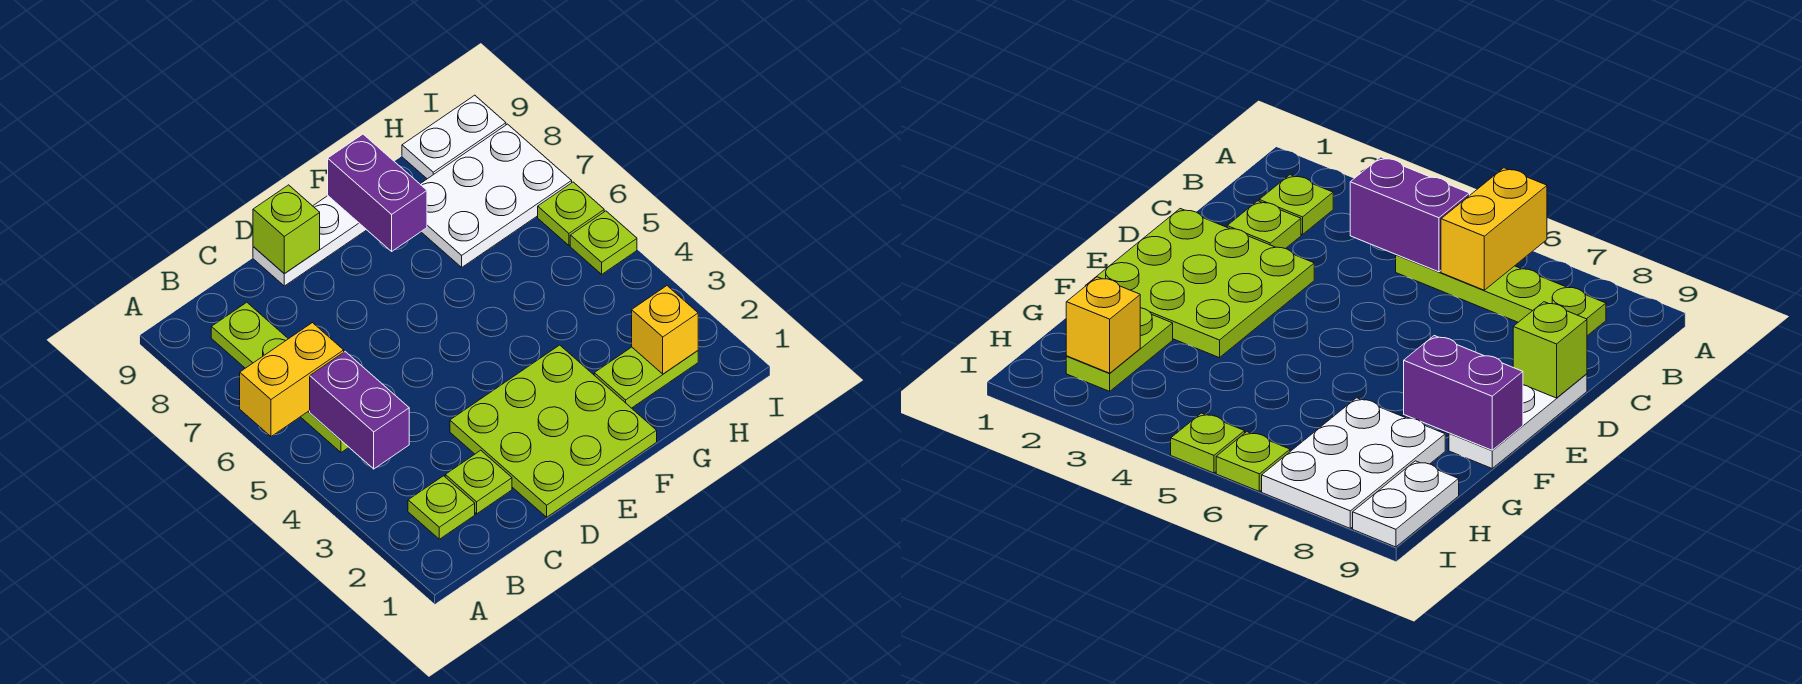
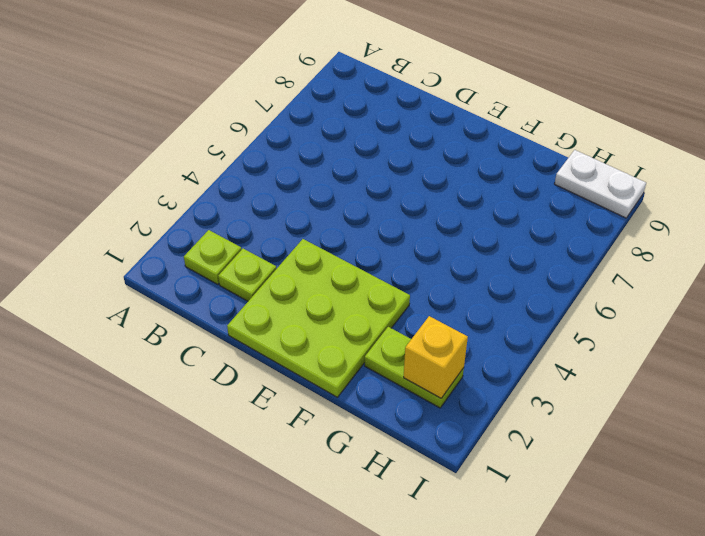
none -> lime plate B5:B8 level 1
none -> white plate D9:F9 level 1
none -> white plate G7:I8 level 1

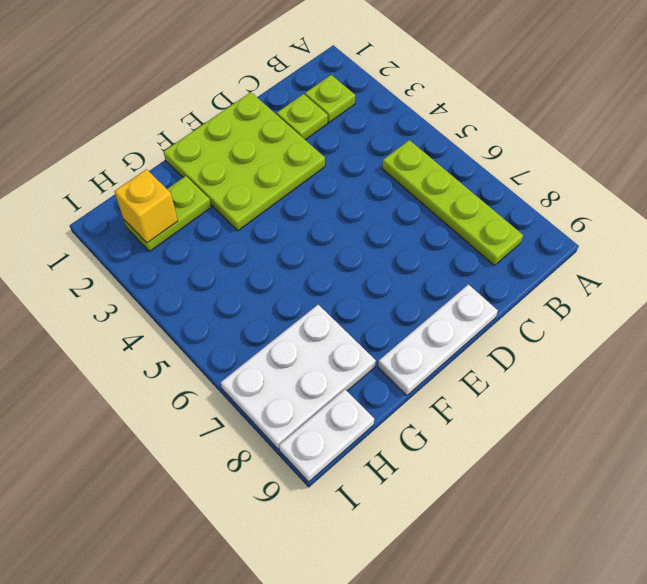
none -> lime plate I5 level 1
none -> lime plate I6 level 1
none -> yellow brick A6:B6 level 2

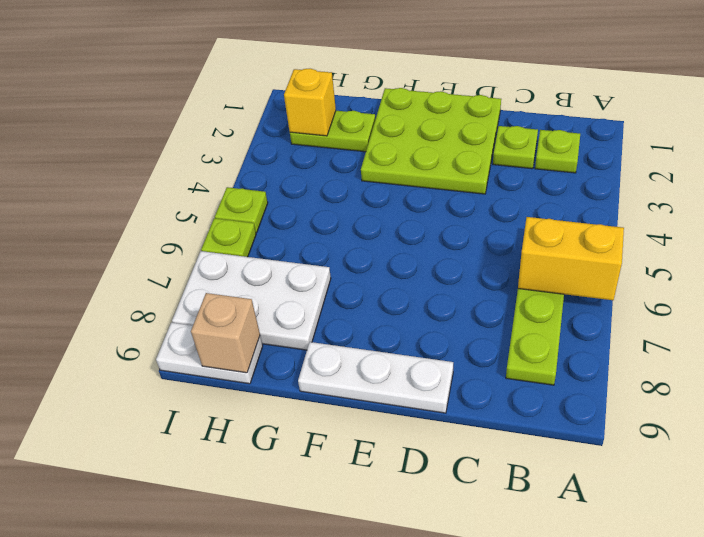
tan brick H9 level 2 -> none
none -> purple brick B4:B5 level 2
none -> lime brick D9 level 2
none -> purple brick F8:F9 level 2

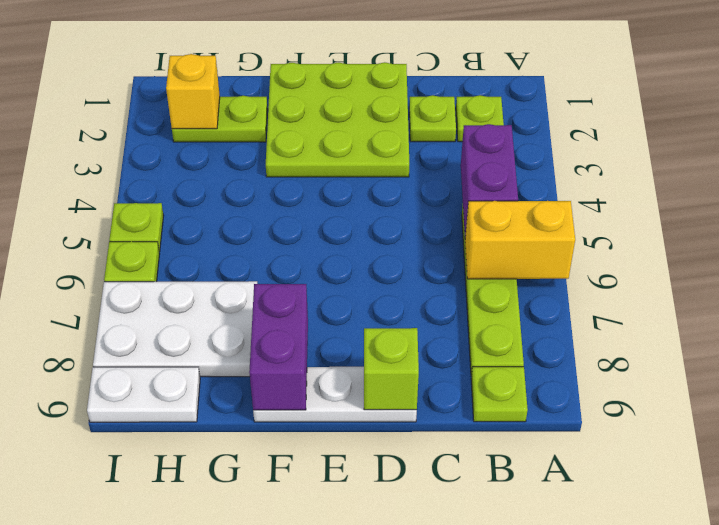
lime plate B9 level 1 -> none

